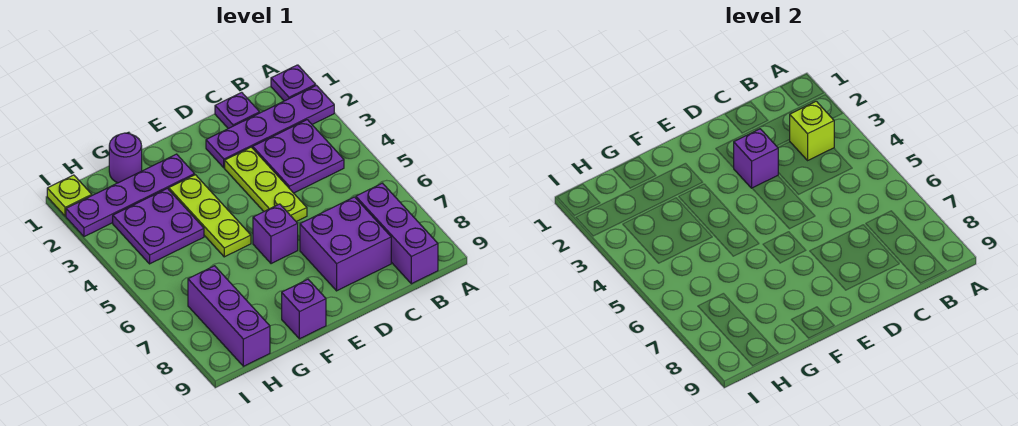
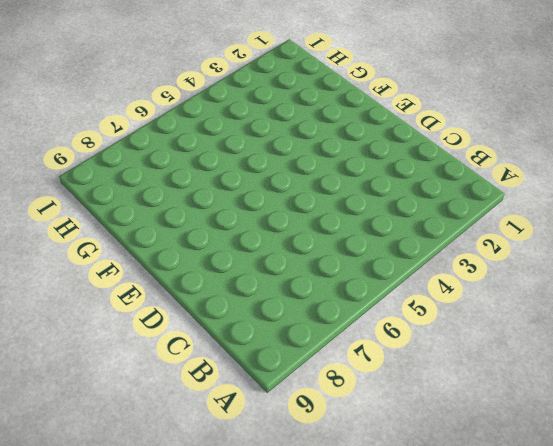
none -> purple plate A1 level 1
none -> purple plate A2:D2 level 1
none -> purple plate B3:C4 level 1

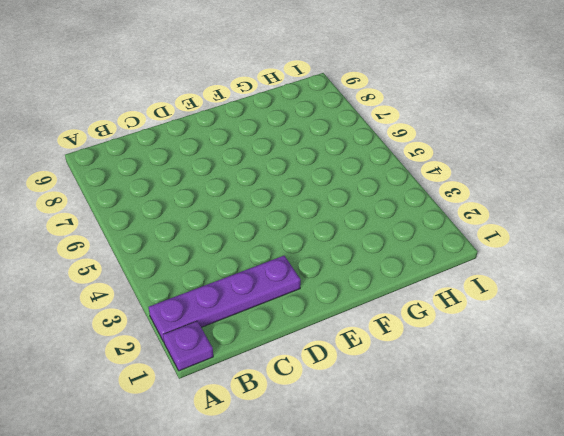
none -> purple plate B3:C4 level 1
none -> purple brick B7:B9 level 1
none -> purple plate C1 level 1

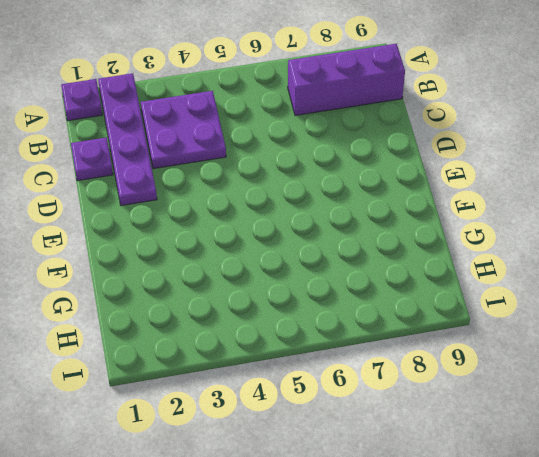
none -> purple brick C7:D8 level 1
none -> lime plate D3:D5 level 1
none -> purple brick E6 level 1

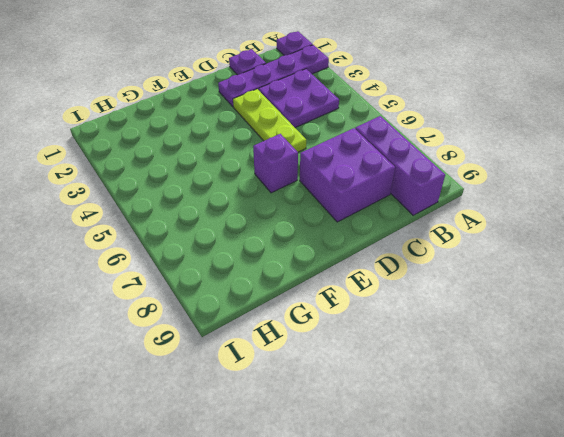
none -> purple plate F2:I2 level 1
none -> lime plate F3:F5 level 1
none -> purple brick F9 level 1

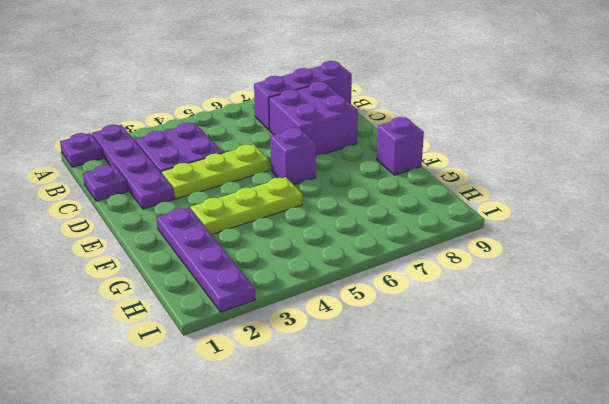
none -> purple round brick G1 level 1
none -> purple plate G3:H4 level 1
none -> purple brick H7:H9 level 1

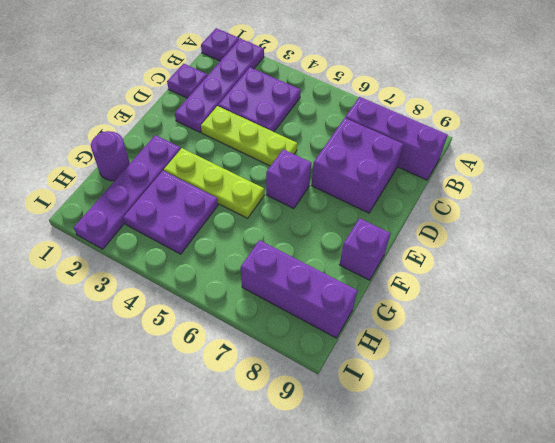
none -> lime plate I1 level 1
none -> lime brick B3 level 2
none -> purple brick D3 level 2

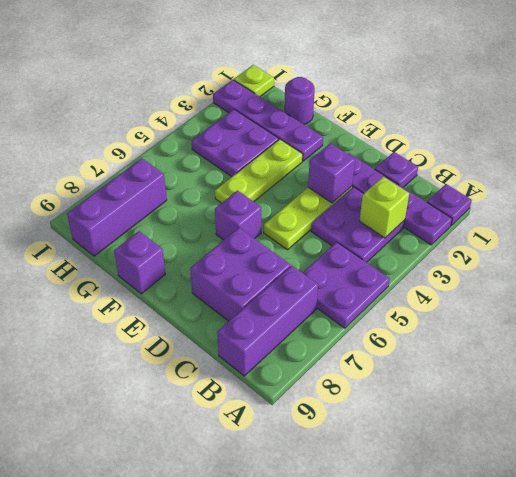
purple plate A5:B6 level 1 -> none

